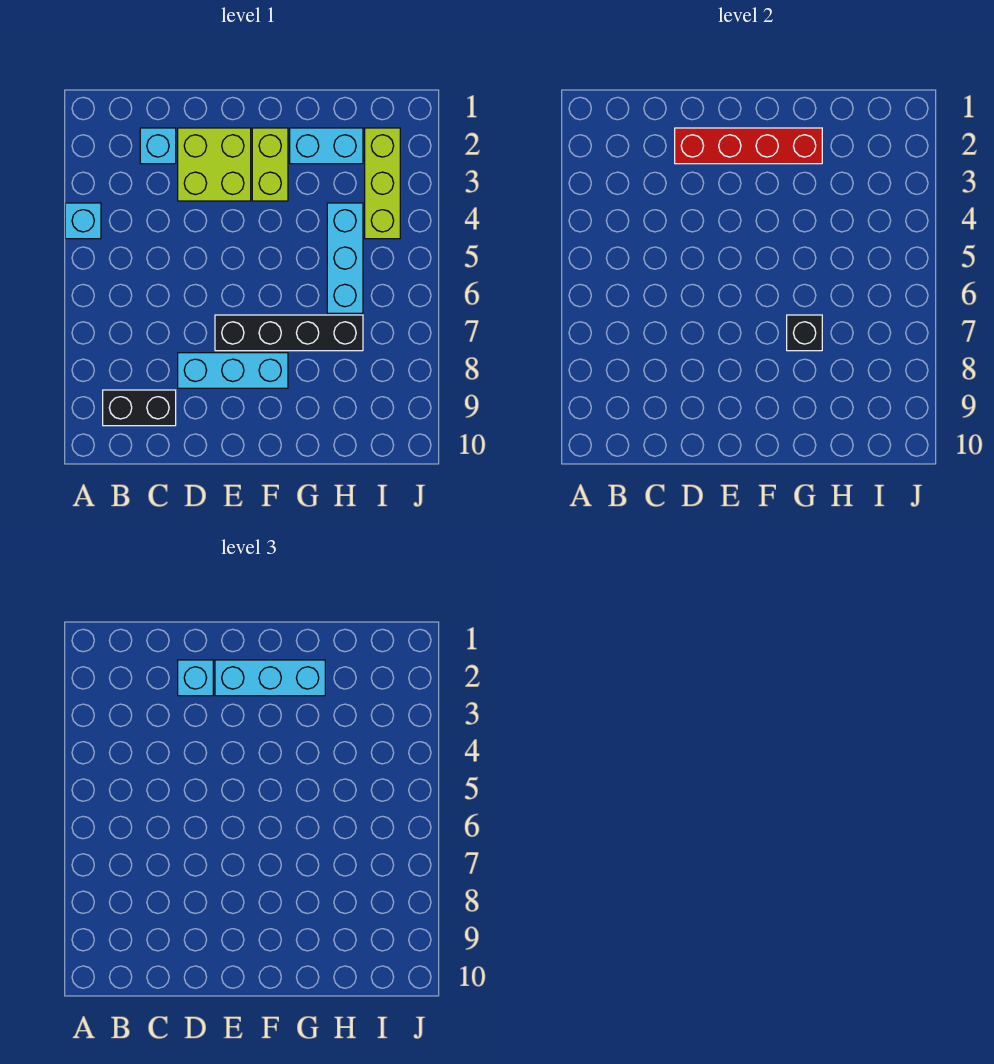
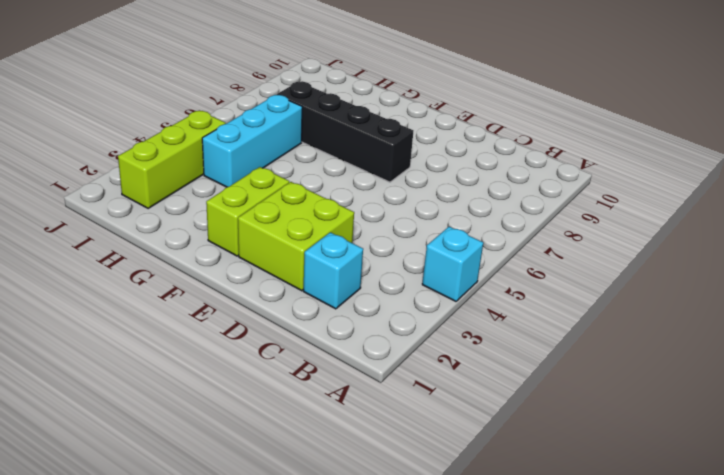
none -> black brick B9:C9 level 1
none -> cyan brick D8:F8 level 1
none -> cyan brick G2:H2 level 1

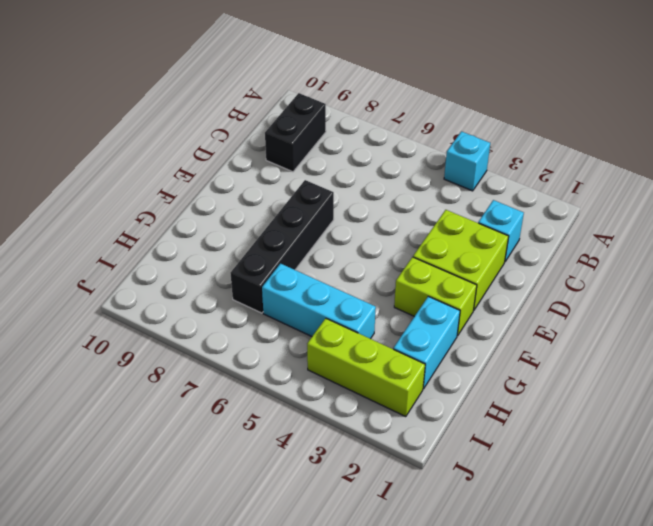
none -> cyan brick D8:F8 level 1
none -> red brick D2:G2 level 2
none -> black brick G7 level 2

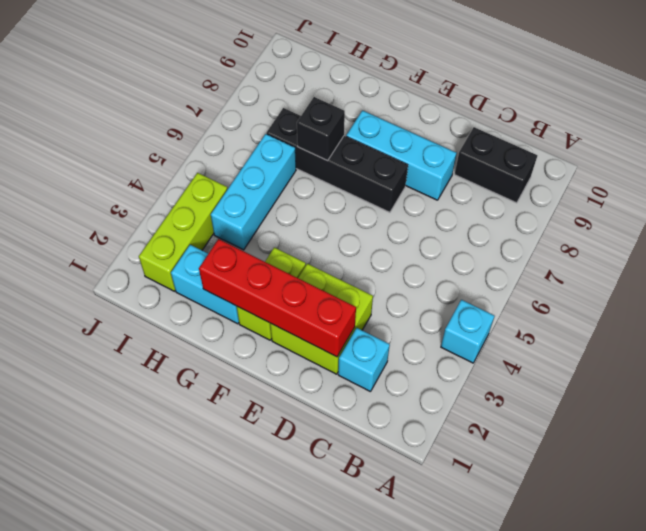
none -> cyan brick D2 level 3
none -> cyan brick E2:G2 level 3

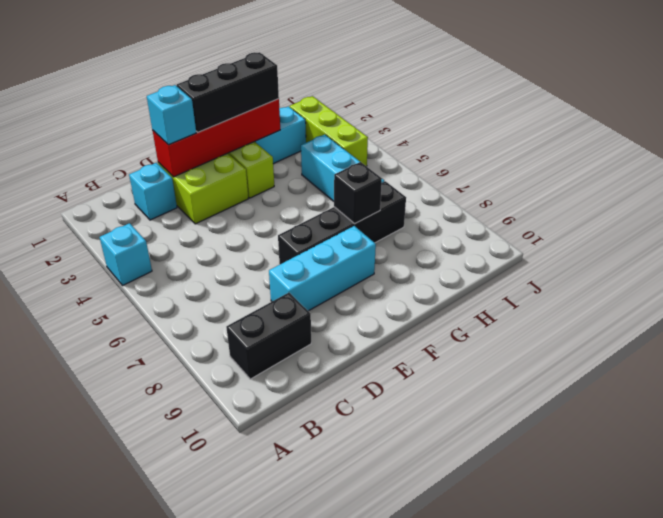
black brick E2:G2 level 3 -> cyan brick E2:G2 level 3

